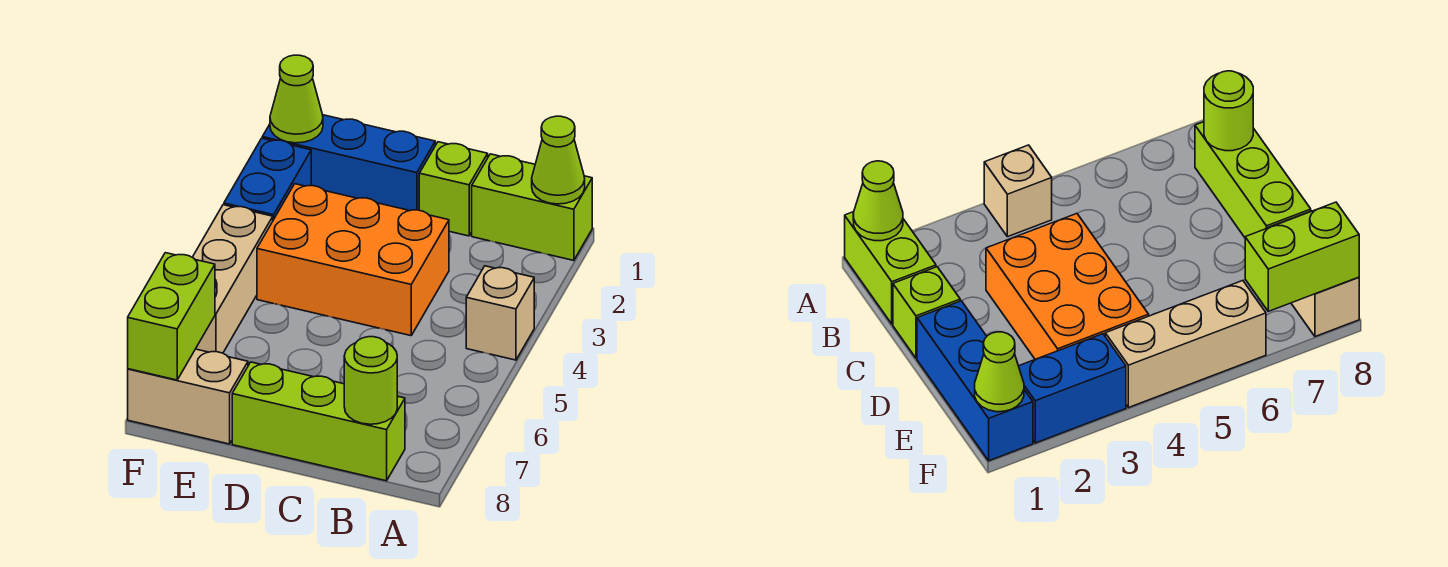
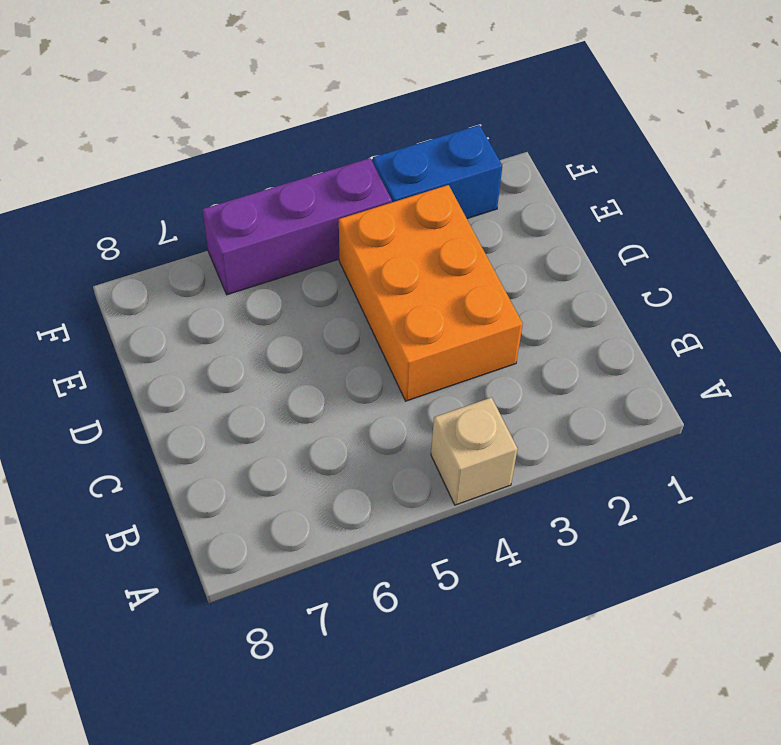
purple brick F4:F6 level 1 -> tan brick F4:F6 level 1
none -> lime brick A1:B1 level 1
none -> lime brick B8:D8 level 1
none -> lime brick C1 level 1

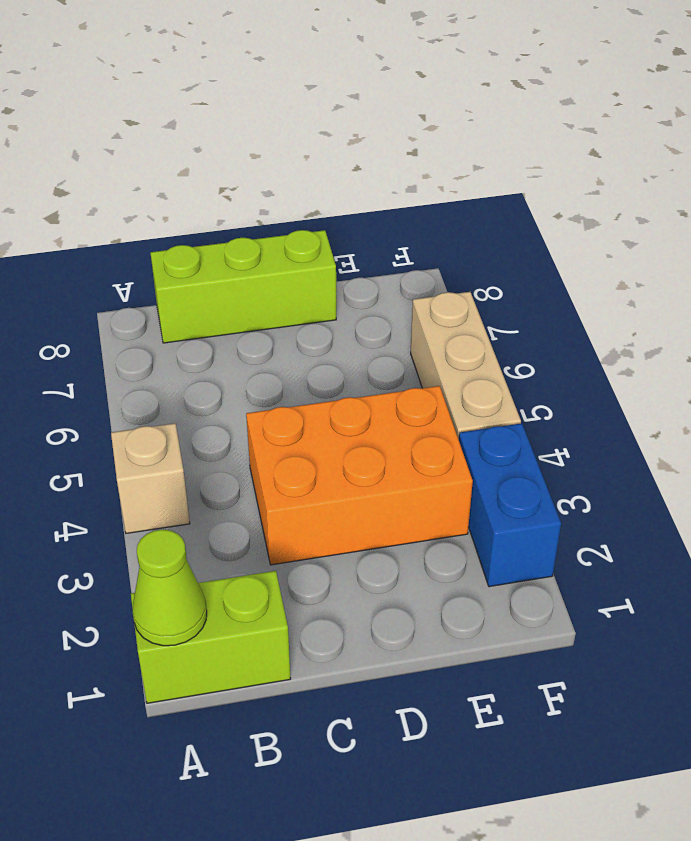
none -> lime brick C1 level 1
none -> blue brick D1:F1 level 1
none -> tan brick E8:F8 level 1

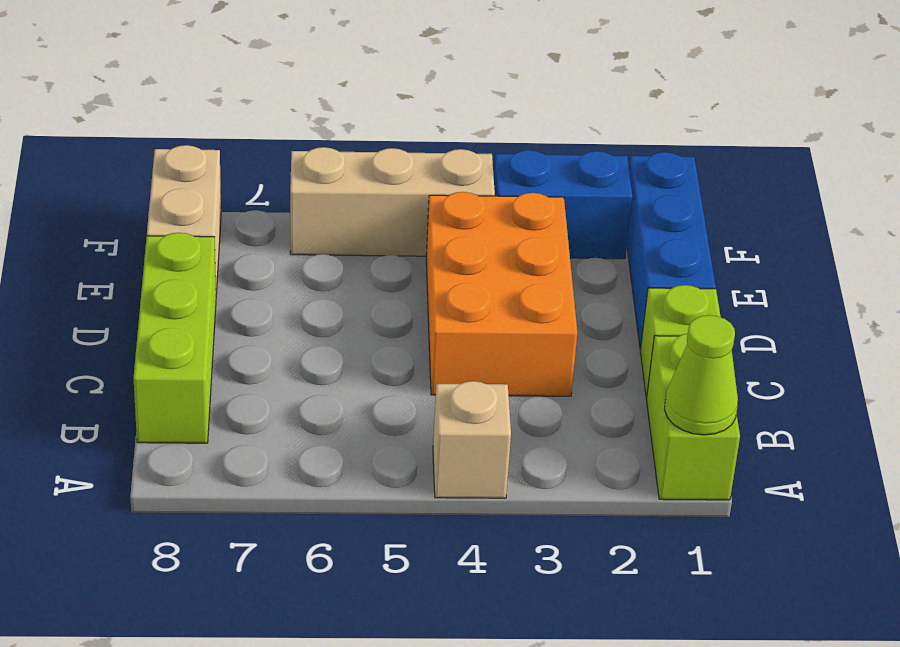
none -> lime round brick B8 level 2
none -> lime cone F1 level 2
none -> lime brick F7:F8 level 2

